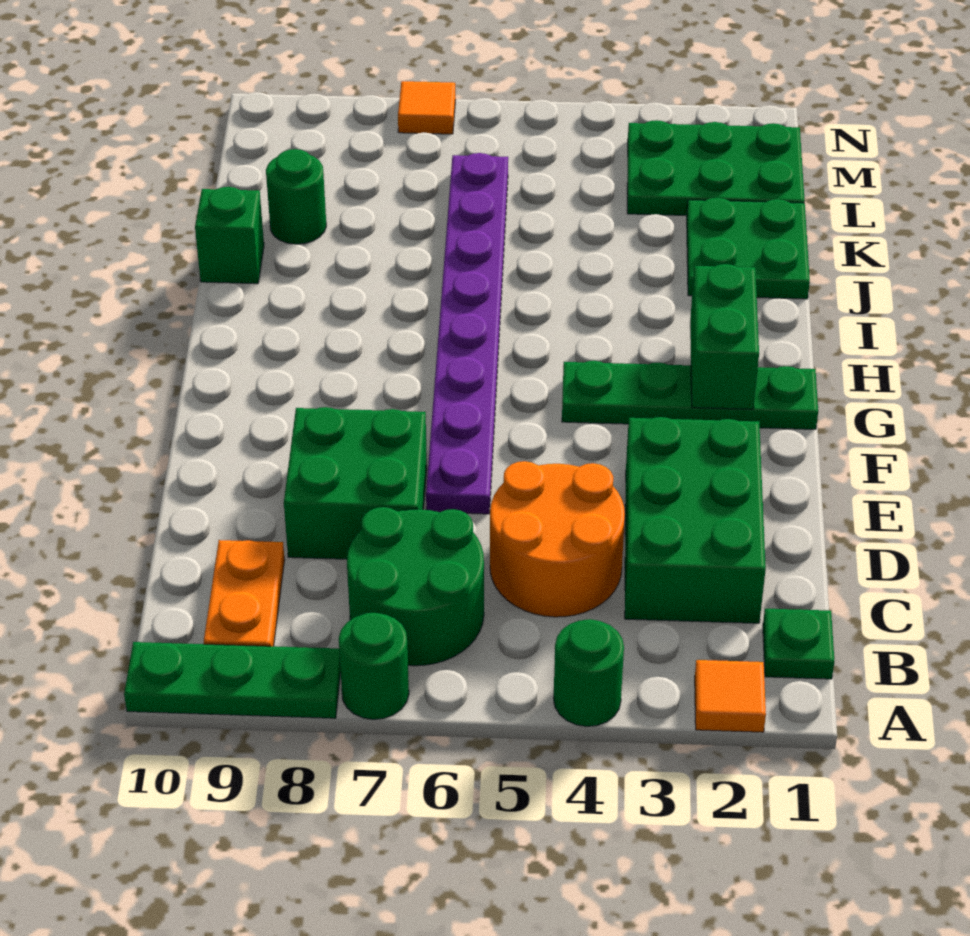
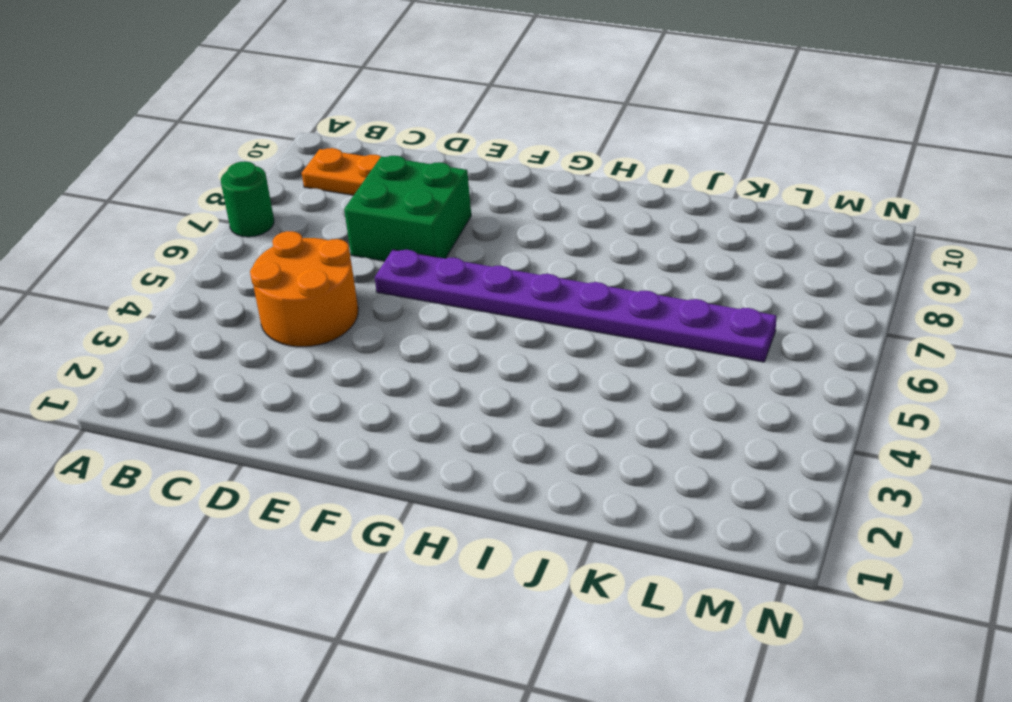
none -> orange tile A2 level 1
none -> green round brick A4 level 1
none -> green plate A8:A10 level 1

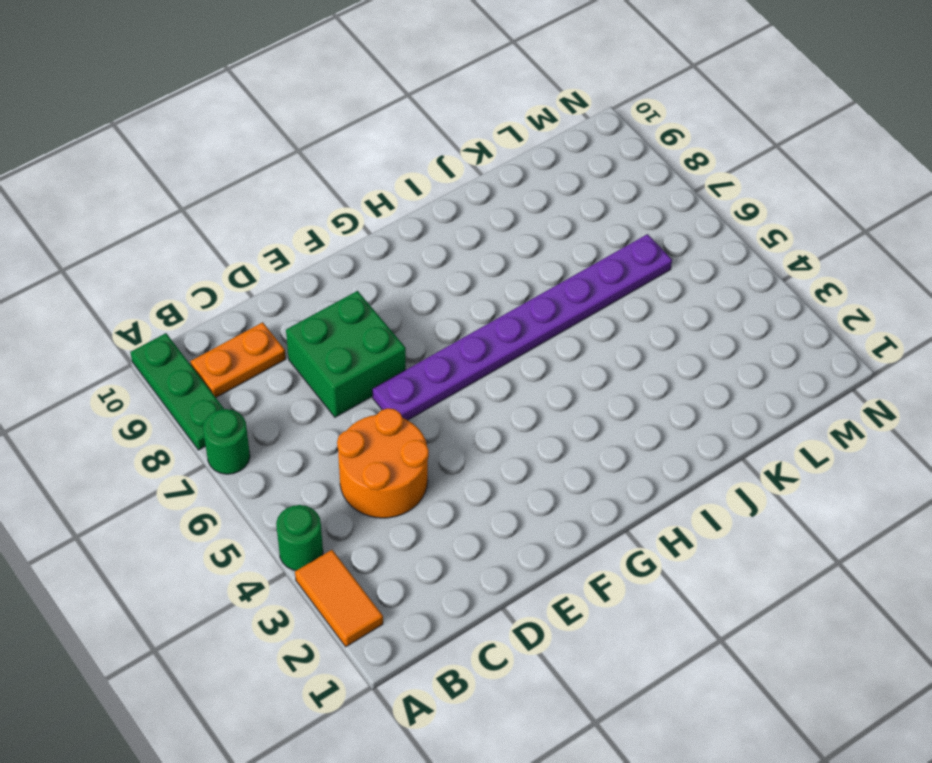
orange tile A2:A3 level 1 -> orange tile A2 level 1
none -> green plate B1 level 1
none -> green round brick B6:C7 level 1
none -> green brick C2:E3 level 1

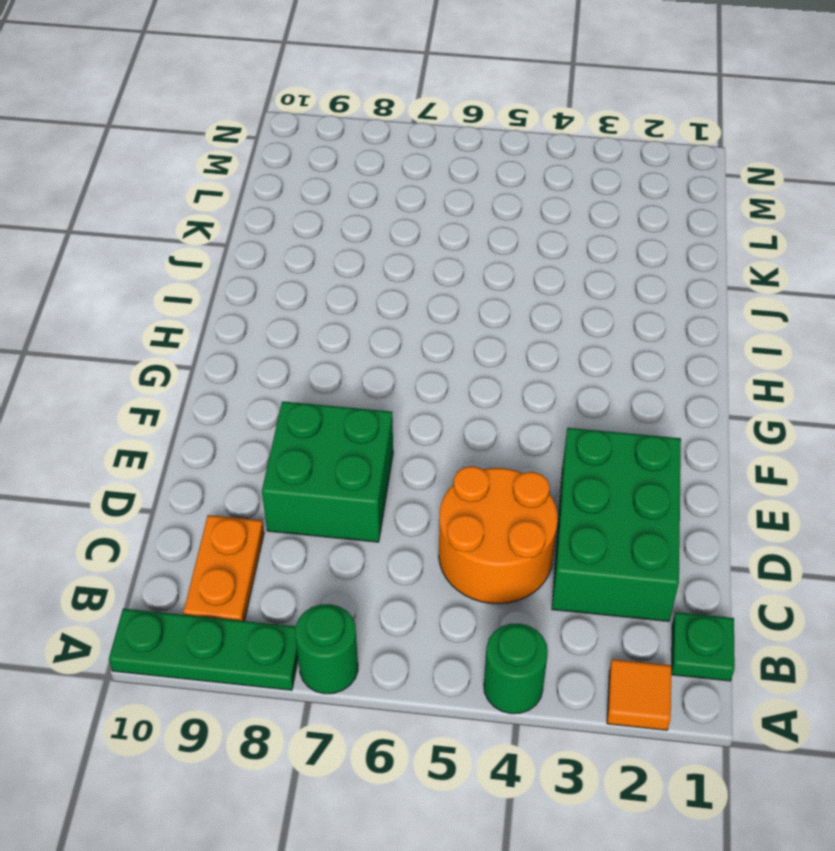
none -> green round brick B6:C7 level 1
none -> purple plate E6:L6 level 1
none -> green plate G1:G4 level 1

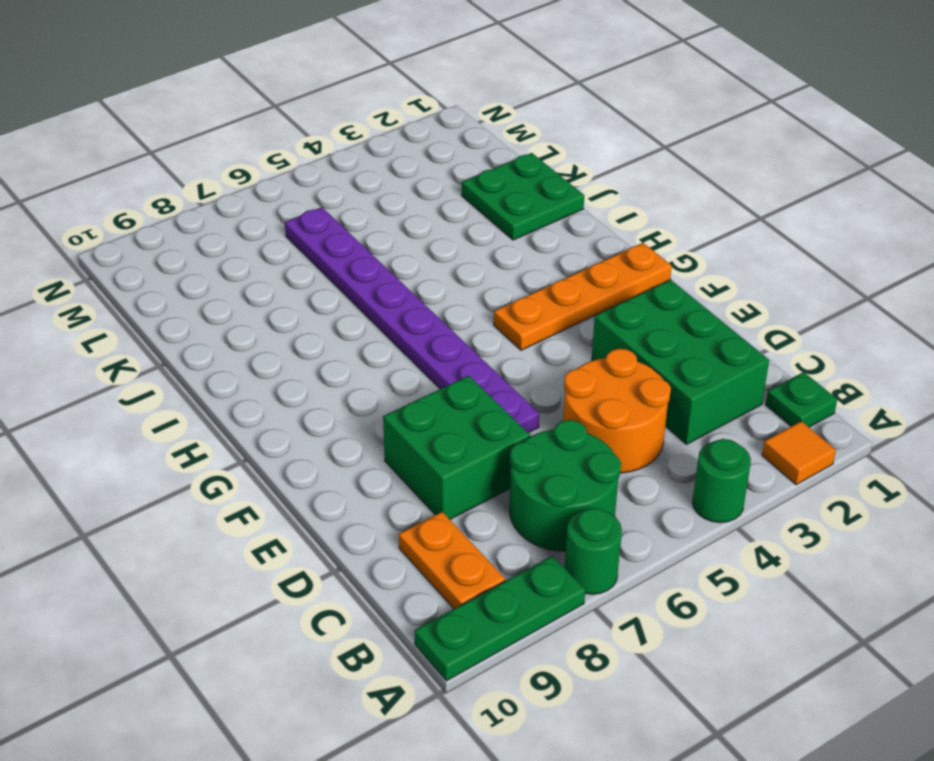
orange plate G1:G4 level 1 -> green plate G1:G4 level 1
none -> green brick J10 level 1
none -> green round brick K9 level 1
none -> green plate L1:M3 level 1

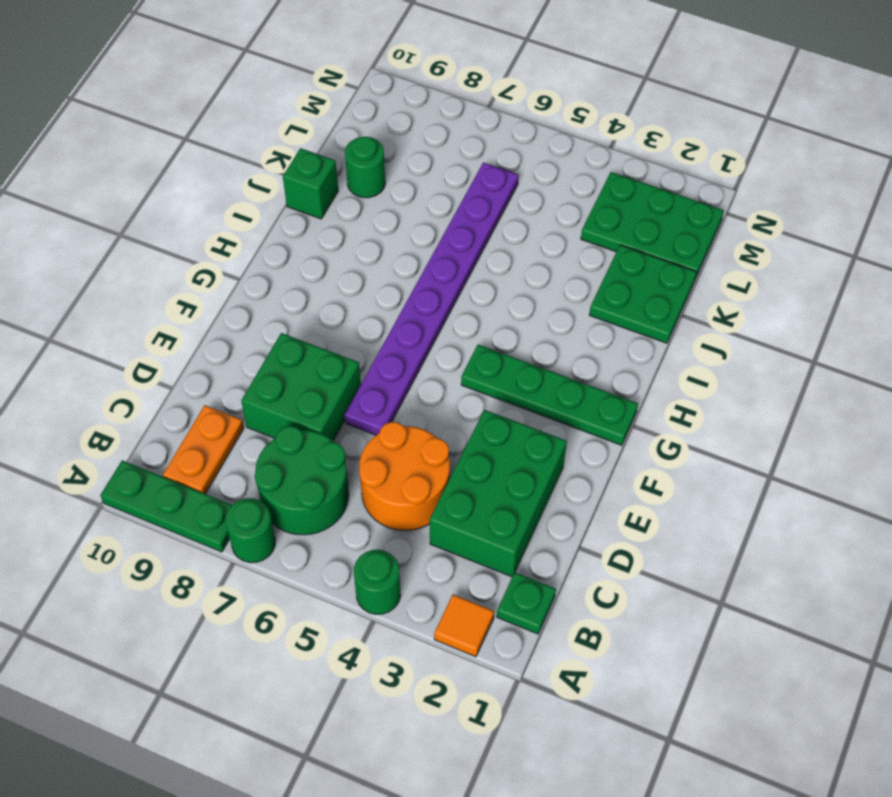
none -> orange tile N7 level 1
none -> green brick G2:H2 level 2

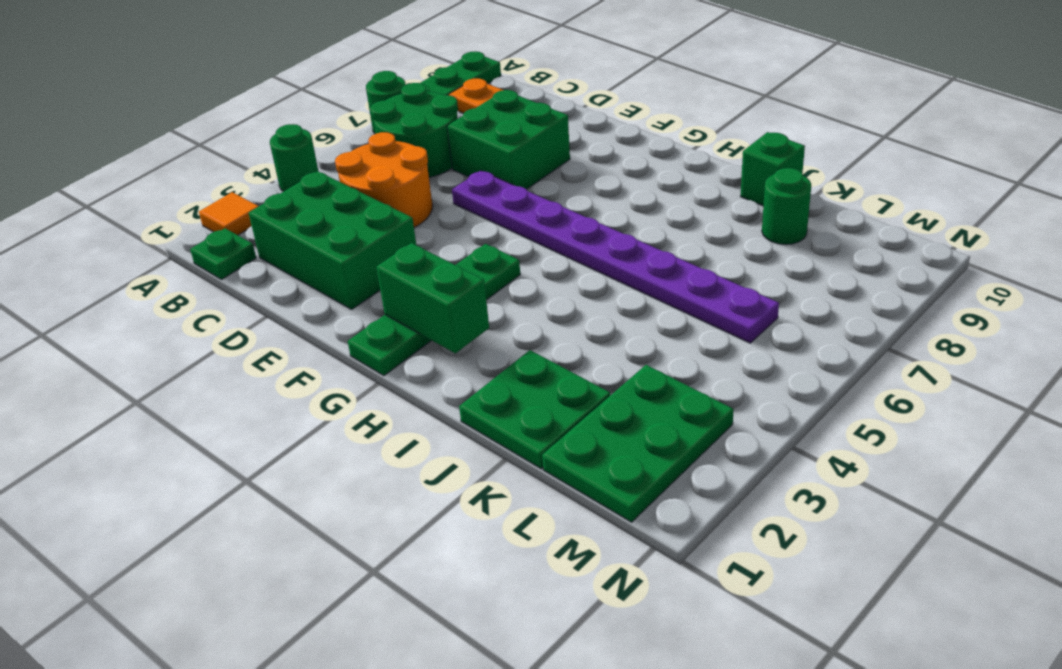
none -> orange tile N7 level 1

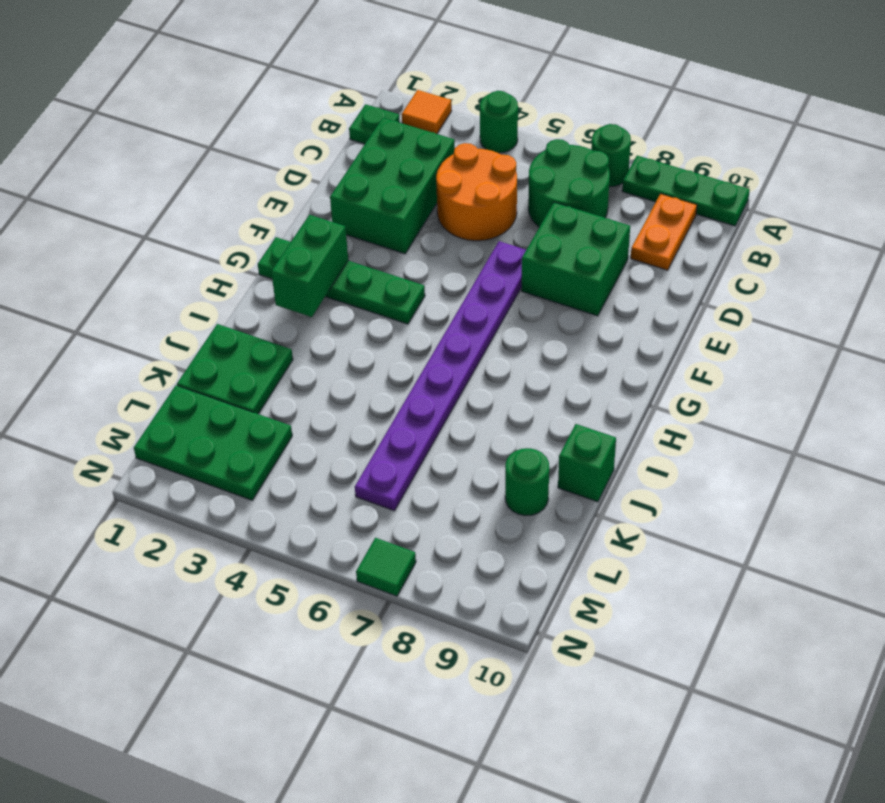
green tile N7 level 1 -> orange tile N7 level 1

